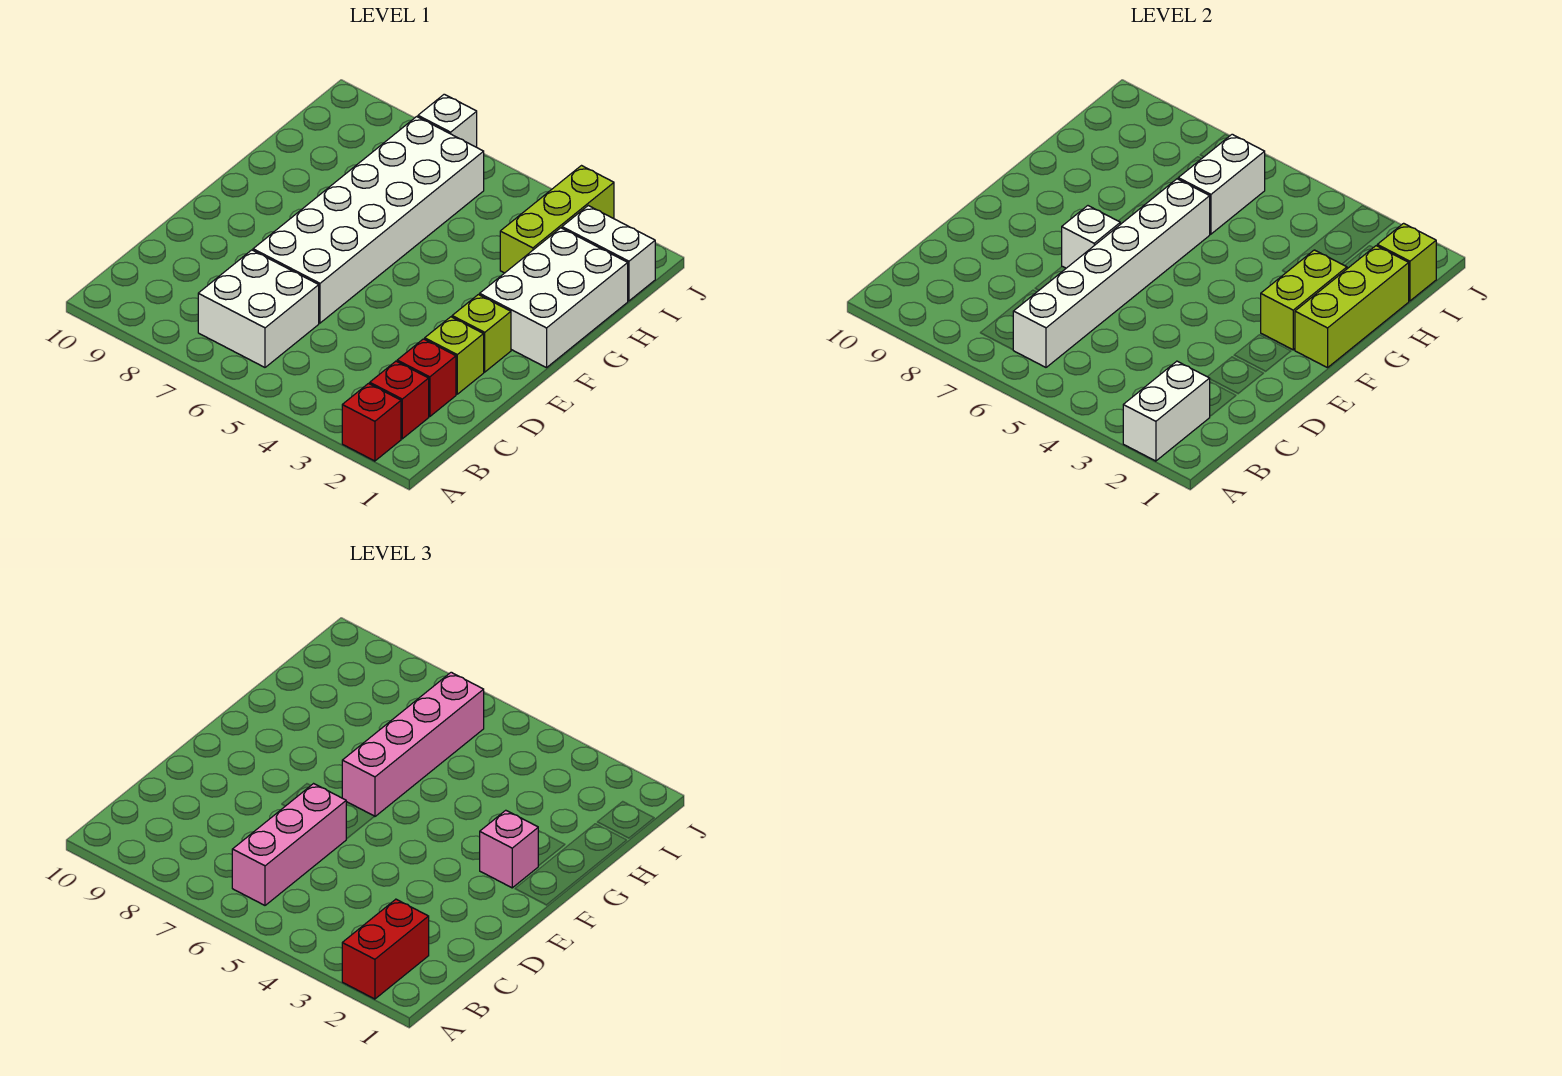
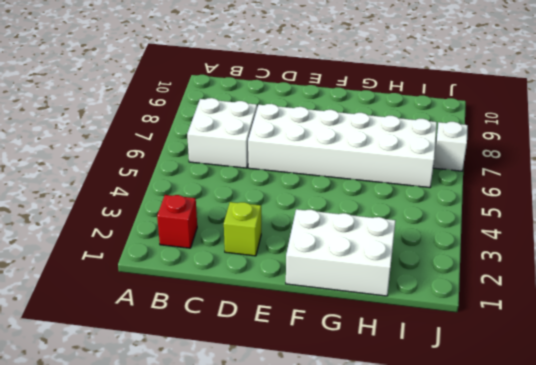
none -> red brick A2 level 1
none -> red brick C2 level 1
none -> lime brick E2 level 1

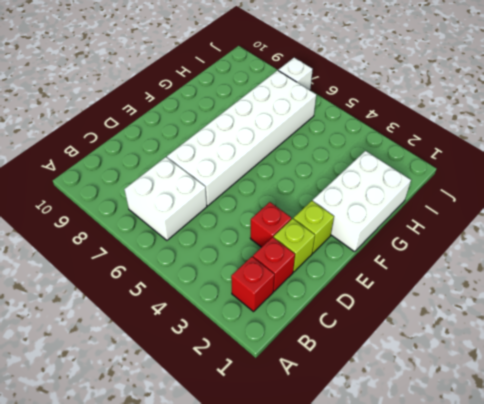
red brick D3 level 1 -> red brick A2 level 1
none -> lime brick H3:J3 level 1
none -> white brick I1:I2 level 1
none -> white brick A2:B2 level 2

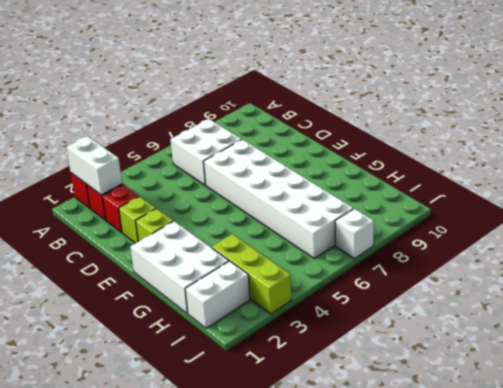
none -> white brick B6:G6 level 2
none -> white brick E7 level 2
none -> lime brick F1:H1 level 2

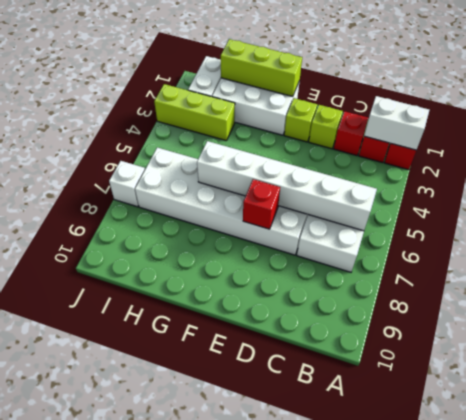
red brick E7 level 2 -> white brick E7 level 2
none -> lime brick F2:G2 level 2
none -> white brick H6:I6 level 2
none -> lime brick I1 level 2

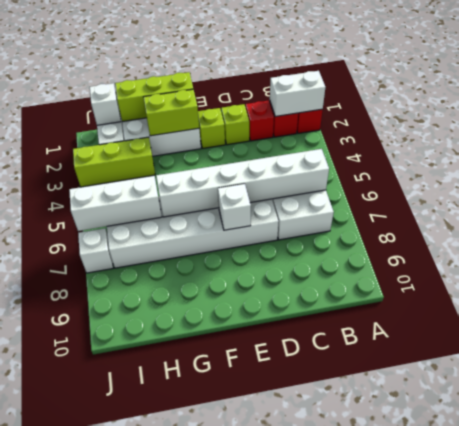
white brick H6:J6 level 2 -> white brick H6:I6 level 2
white brick I1 level 2 -> lime brick I1 level 2
none -> red brick A2:B2 level 3
none -> pink brick B6:D6 level 3
none -> pink brick F2 level 3

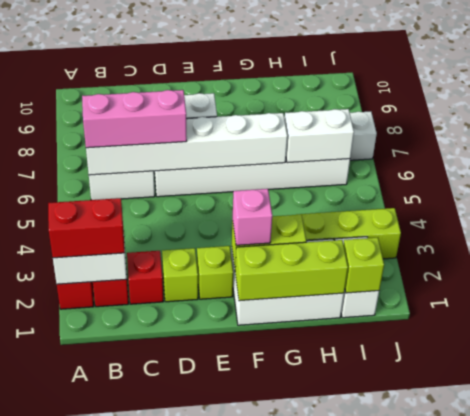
none -> pink brick F6:I6 level 3

